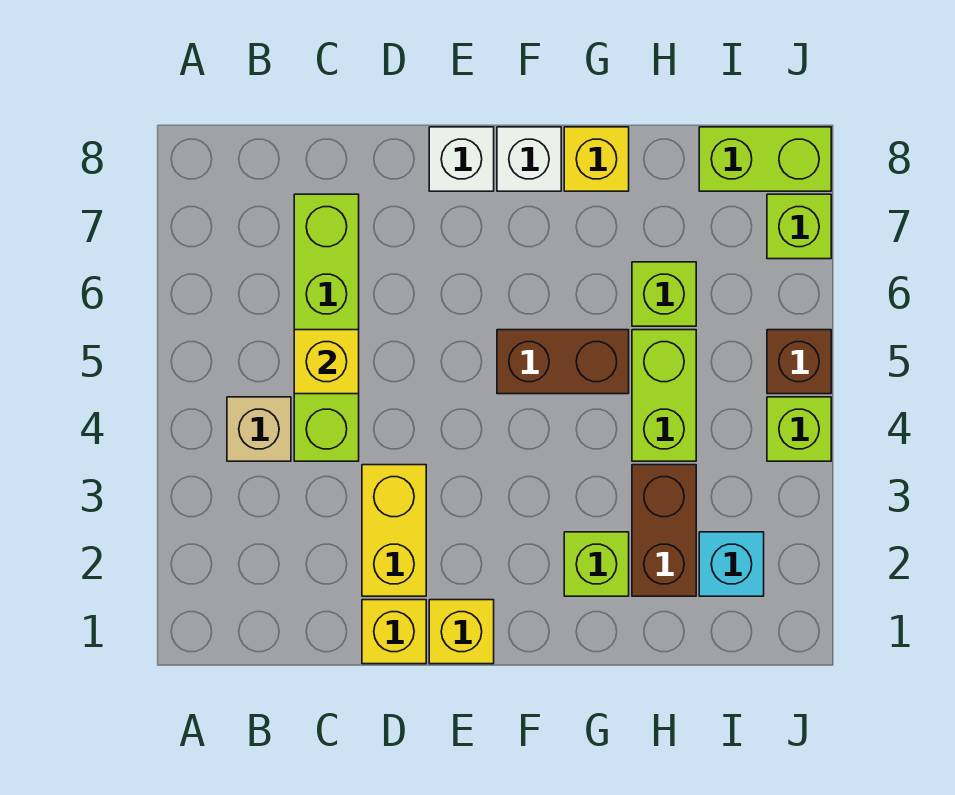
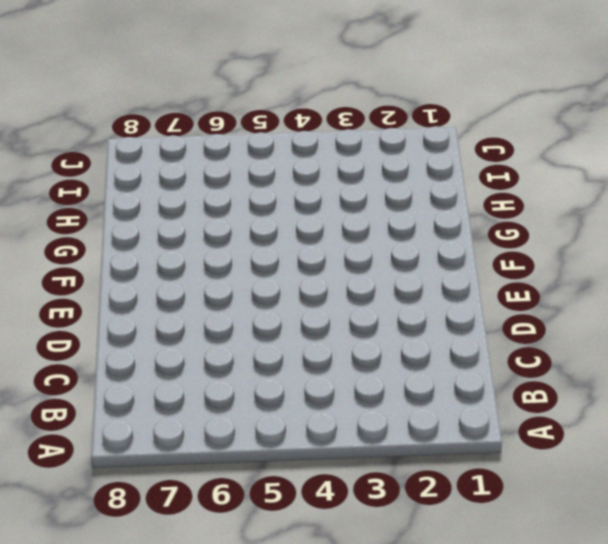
none -> tan brick B4 level 1
none -> lime brick C4:C7 level 1
none -> yellow brick D1 level 1

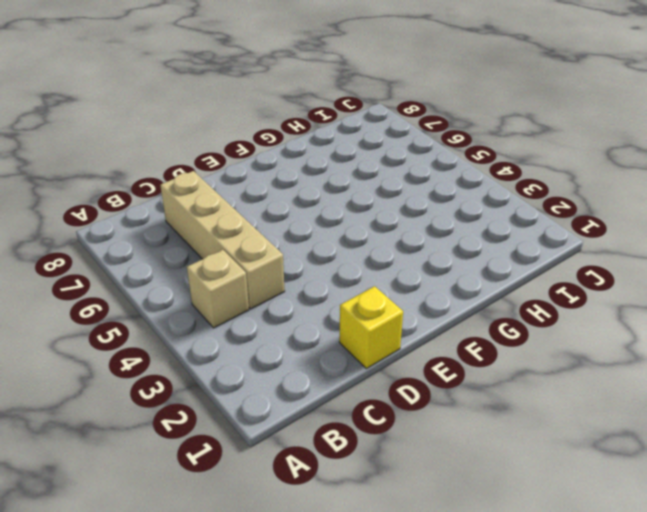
tan brick C4:C7 level 1 -> lime brick C4:C7 level 1
none -> yellow brick D2:D3 level 1
none -> yellow brick E1 level 1
none -> white brick E8 level 1

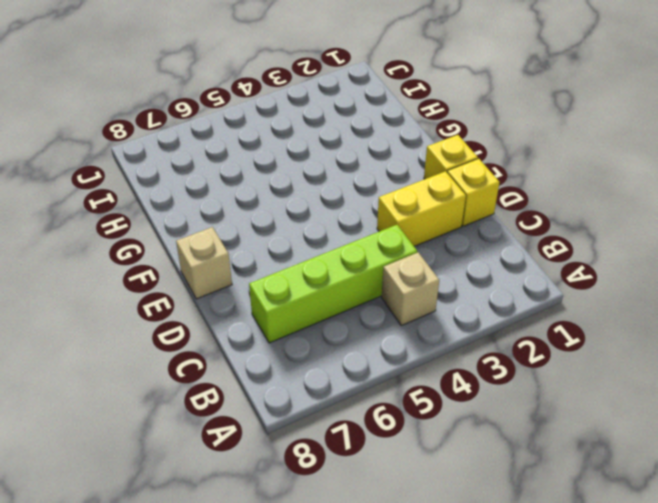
tan brick E8 level 1 -> white brick E8 level 1
none -> brown brick F5:G5 level 1
none -> white brick F8 level 1
none -> lime brick G2 level 1

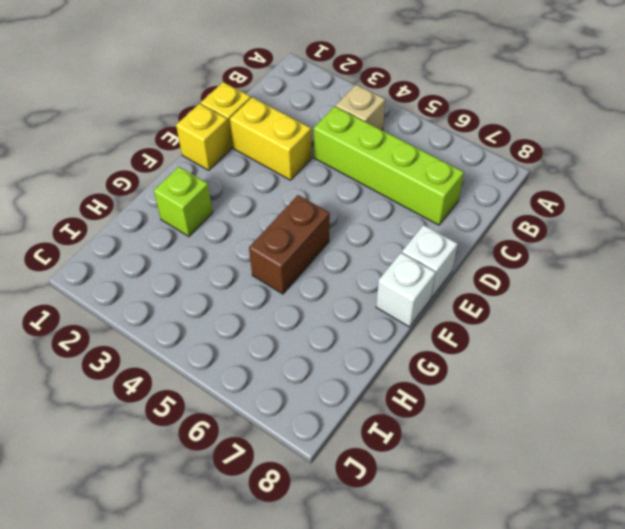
none -> yellow brick G8 level 1
none -> brown brick H2:H3 level 1
none -> lime brick H4:H5 level 1

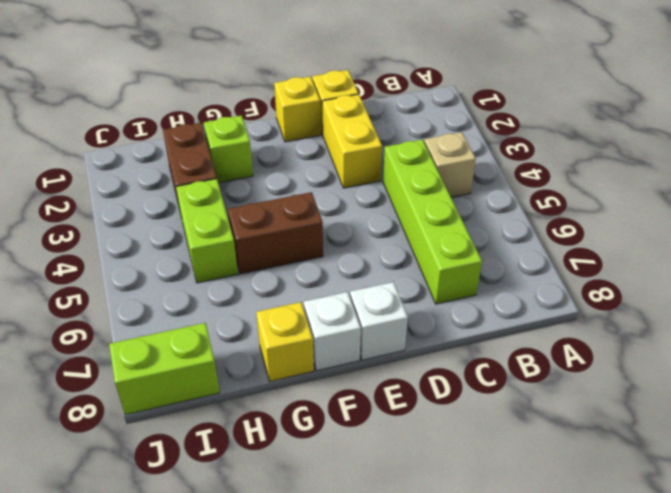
none -> lime brick H6 level 1
none -> cyan brick I2 level 1
none -> lime brick J4 level 1

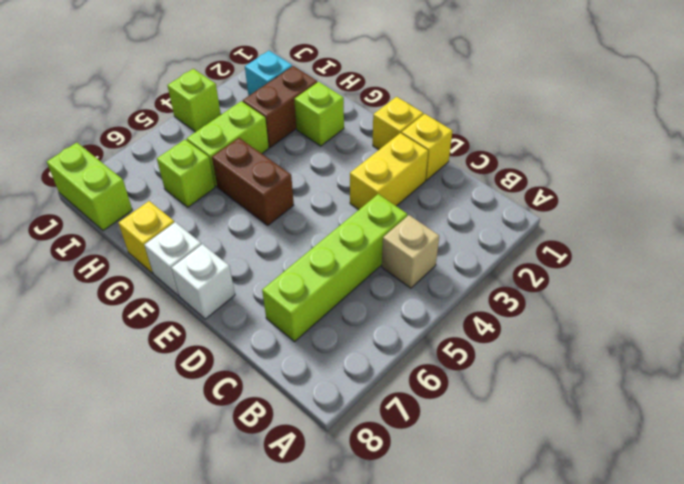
none -> brown brick J5 level 1
none -> lime brick J7 level 1
none -> yellow brick C5 level 2

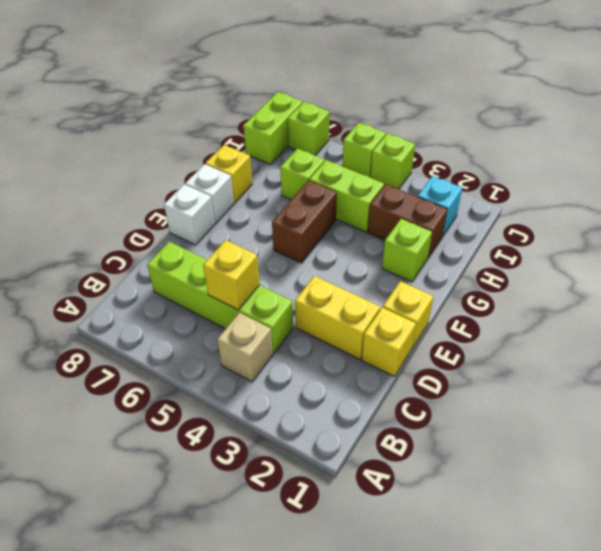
lime brick J5 level 1 -> brown brick J5 level 1

